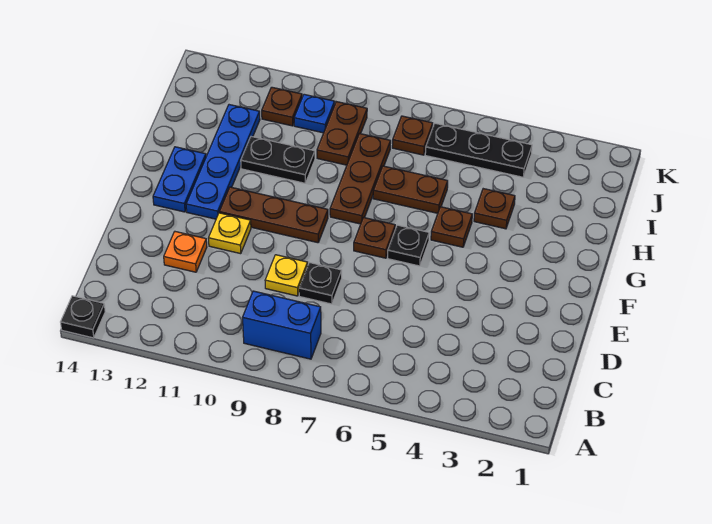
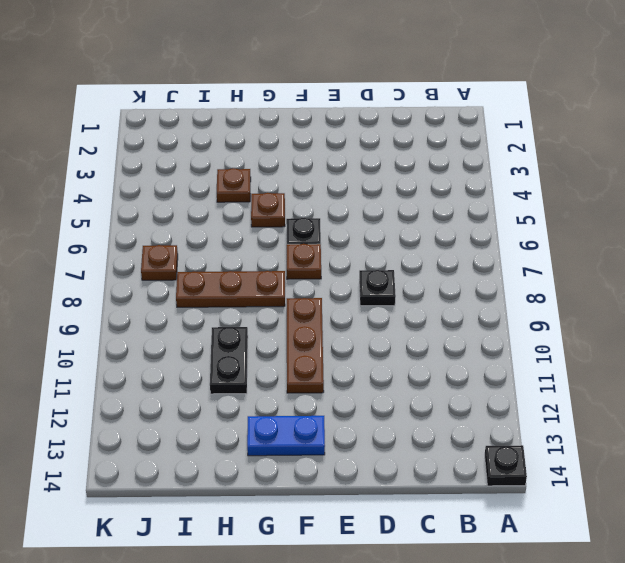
none -> blue brick B8:B9 level 1
none -> yellow plate D9 level 1
none -> orange plate D12 level 1

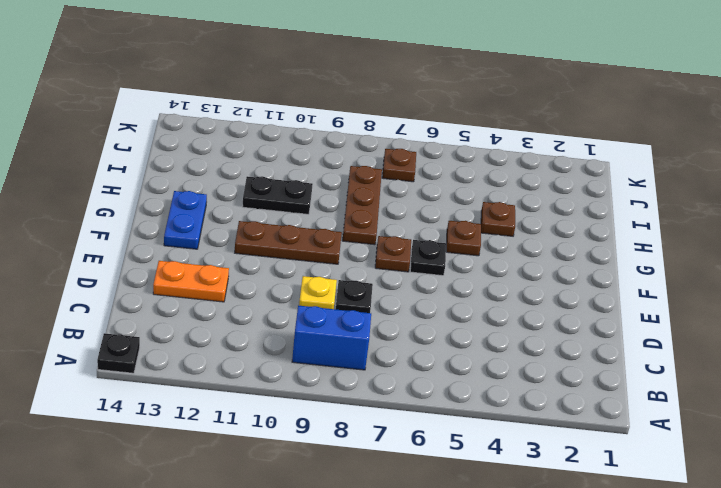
orange plate D12:D13 level 1 -> orange plate D12 level 1
none -> yellow plate E11 level 1
none -> blue plate F12:I12 level 1
none -> brown plate H6:H7 level 1

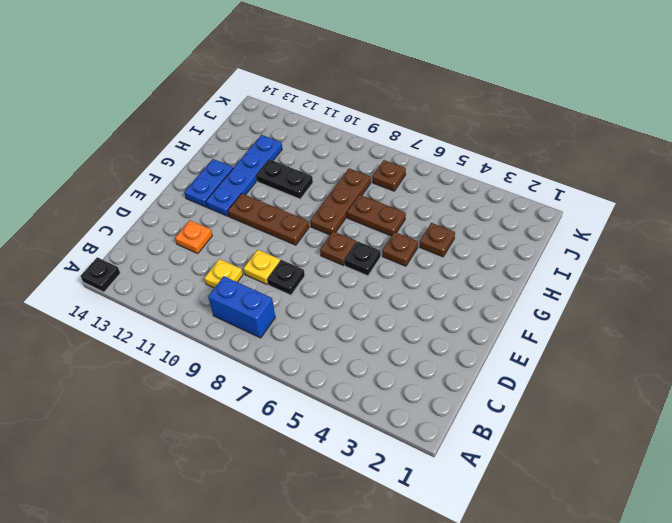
yellow plate C10 level 1 -> yellow plate E11 level 1
none -> brown plate I9:J9 level 1
none -> black plate J4:J6 level 1
none -> blue plate J10 level 1

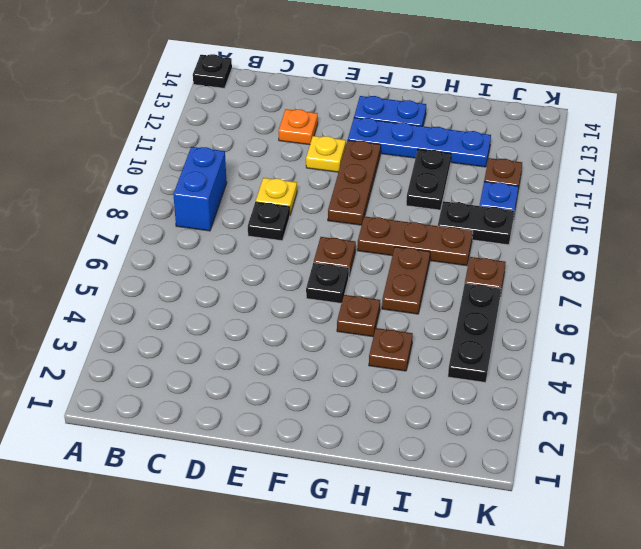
black plate I9:J9 level 1 -> brown plate I9:J9 level 1

